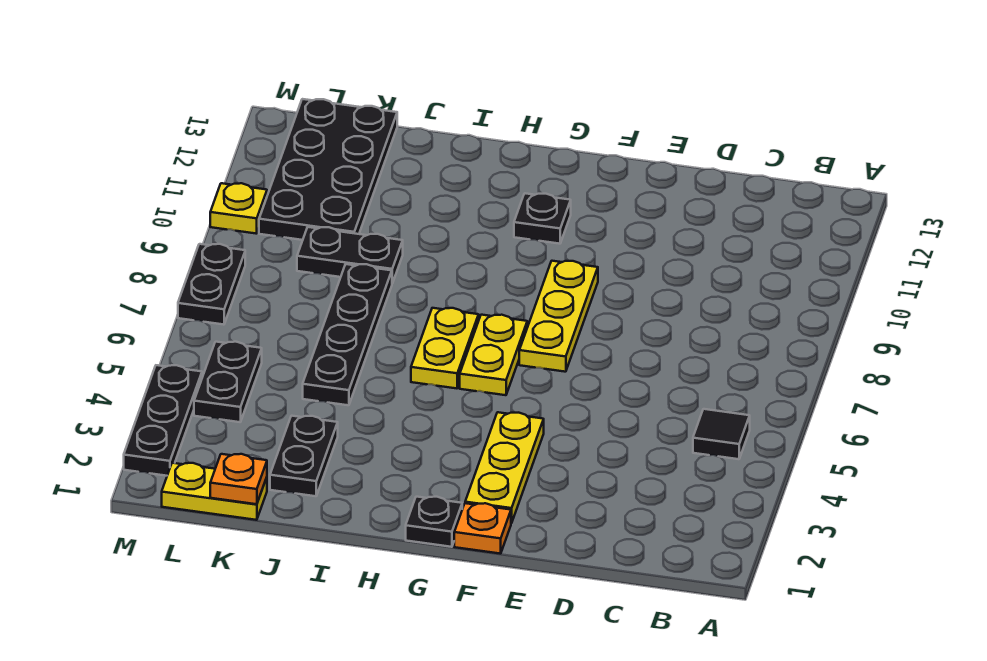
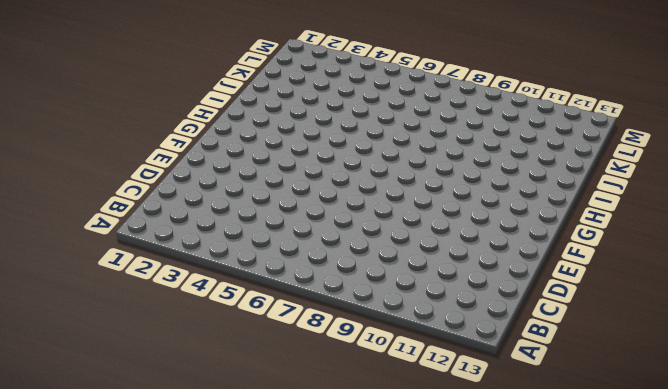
none -> black tile B5 level 1
none -> orange plate F1 level 1
none -> yellow plate F2:F4 level 1

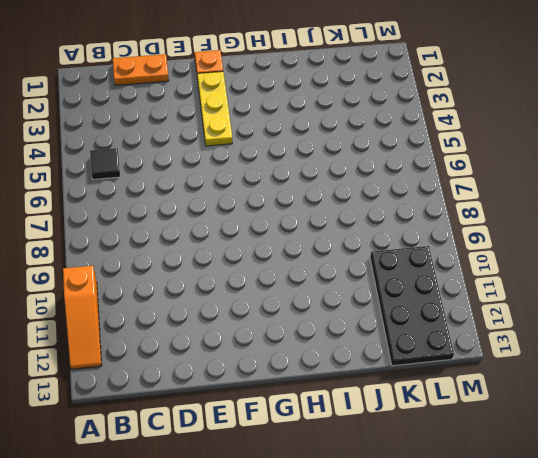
orange slope A10:A12 level 1 top 10 -> none
orange plate C1:D1 level 1 -> none
none -> yellow plate F7:F9 level 1
none -> black plate G1 level 1
none -> yellow plate G6:G7 level 1

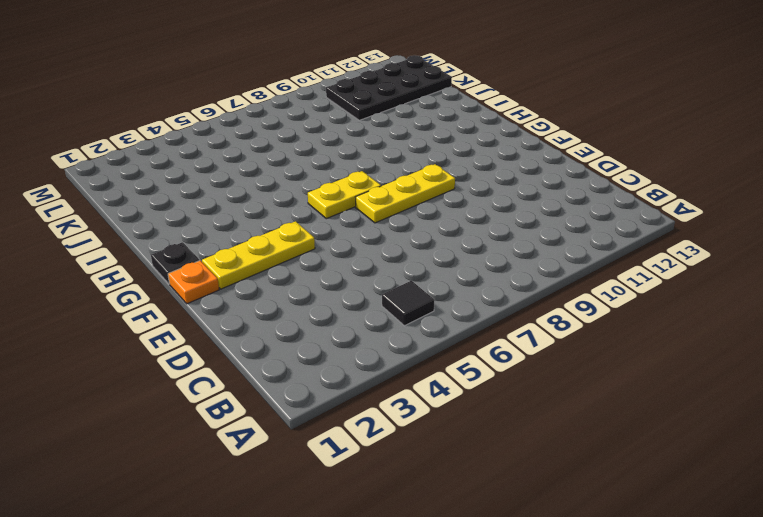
none -> black plate G11 level 1
none -> yellow plate H6:H7 level 1
none -> black plate J2:J3 level 1

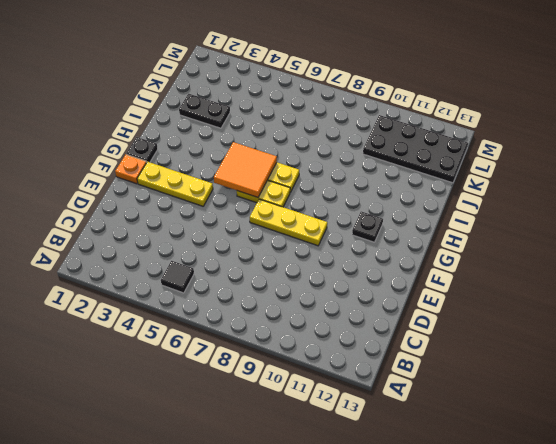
orange tile G5:H6 level 2 -> none
none -> black plate J5:J8 level 1
none -> black plate J9:K9 level 1
none -> yellow plate K1:L1 level 1

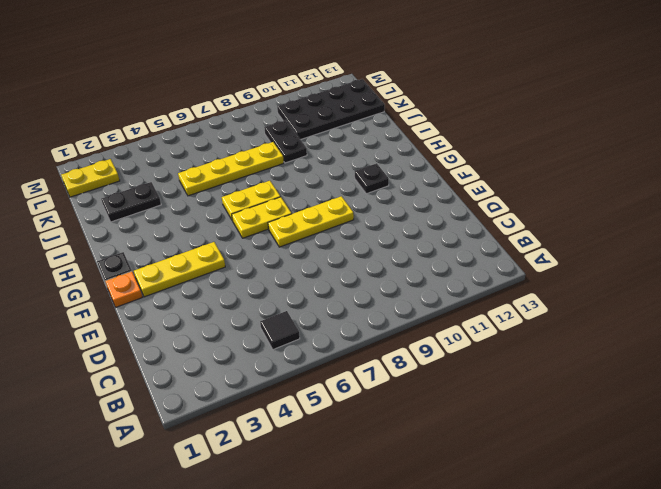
yellow plate J5:J8 level 1 -> black plate J5:J8 level 1
yellow plate L1:L2 level 1 -> yellow plate K1:L1 level 1
none -> black plate L4:L5 level 1
none -> black plate M2:M4 level 1
none -> black plate M7:M8 level 1

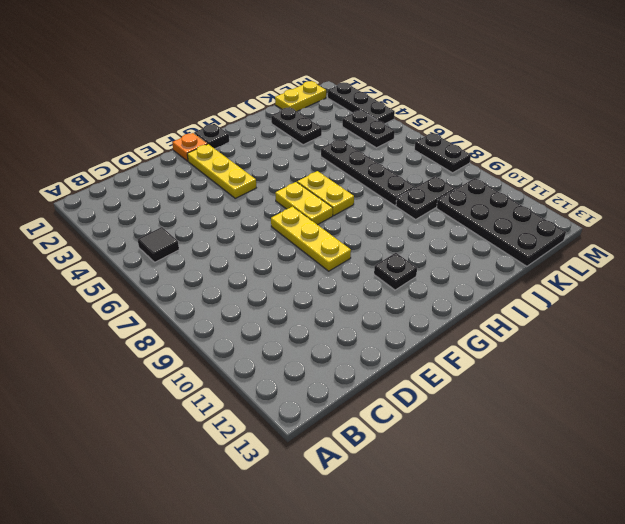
none -> yellow plate M10 level 1
none -> orange plate K1 level 2

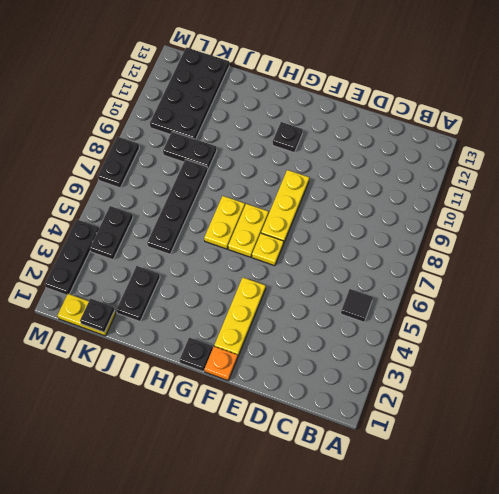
yellow plate F6 level 1 -> yellow plate M10 level 1
black plate K1 level 2 -> orange plate K1 level 2

